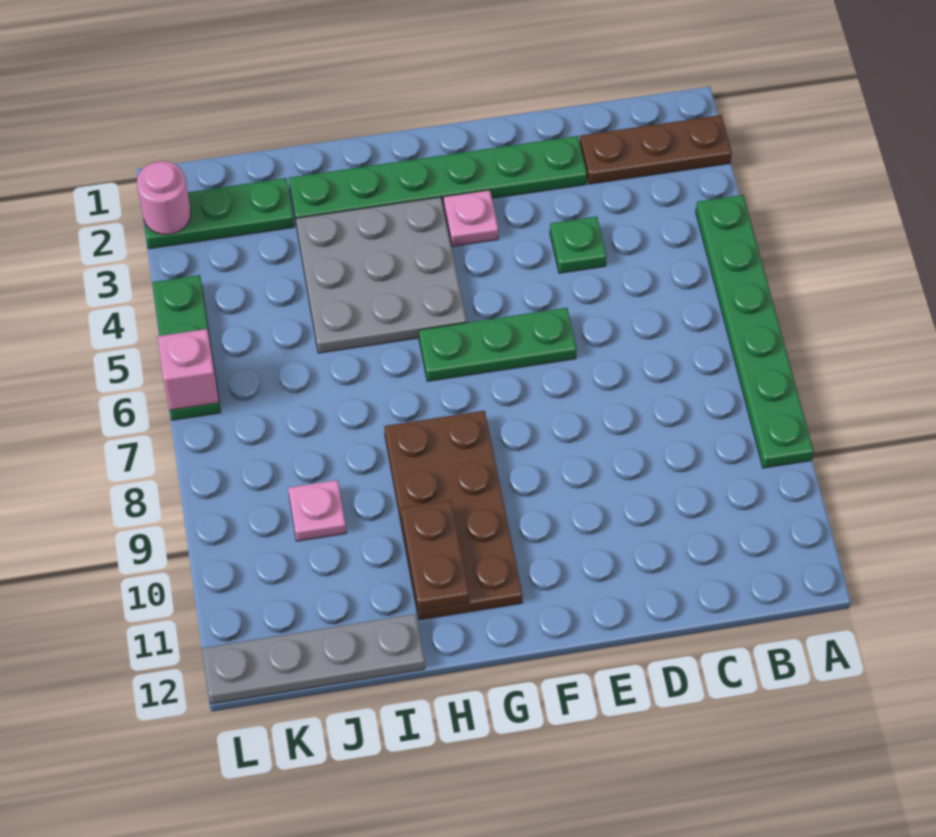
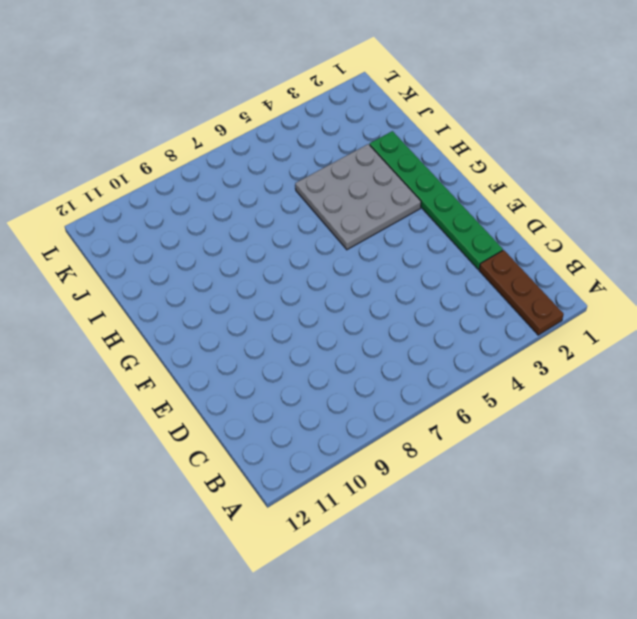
none -> green plate A4:A9 level 1
none -> green plate D4 level 1
none -> green plate E6:G6 level 1

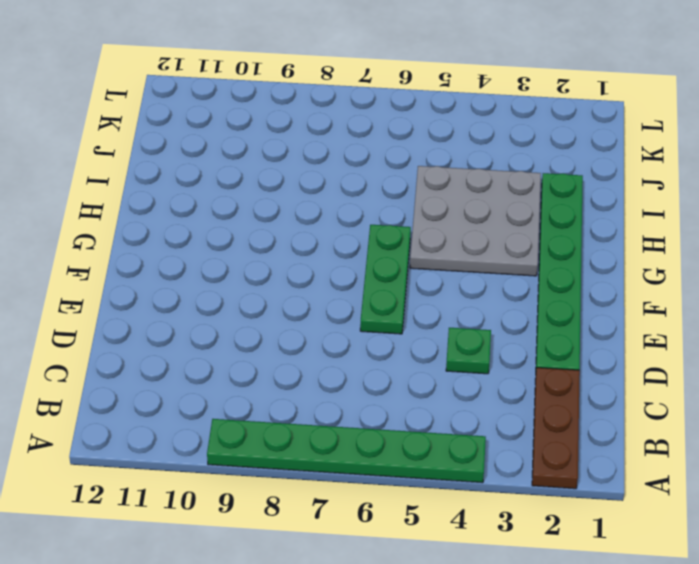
none -> pink plate F3 level 1
none -> brown plate G8:H11 level 1
none -> grey plate I12:L12 level 1

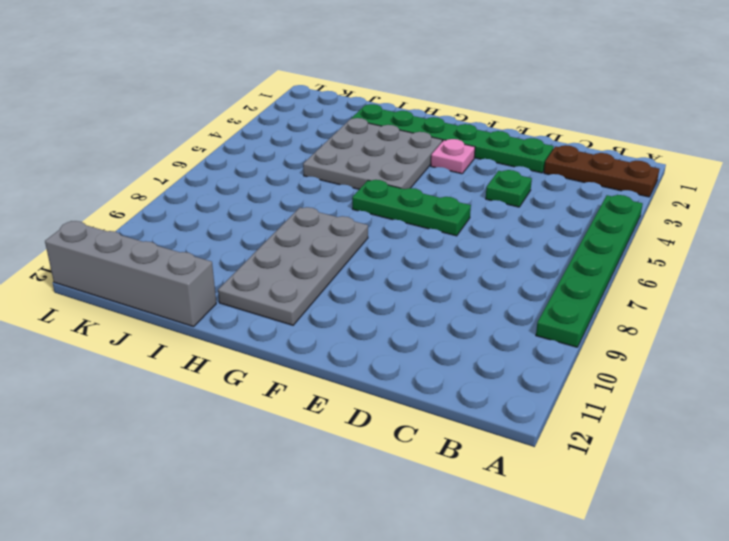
grey plate G8:H11 level 1 -> brown plate G8:H11 level 1
grey brick I12:L12 level 1 -> grey plate I12:L12 level 1
none -> green plate J2:L2 level 1
none -> pink plate J9 level 1
none -> green plate L4:L6 level 1

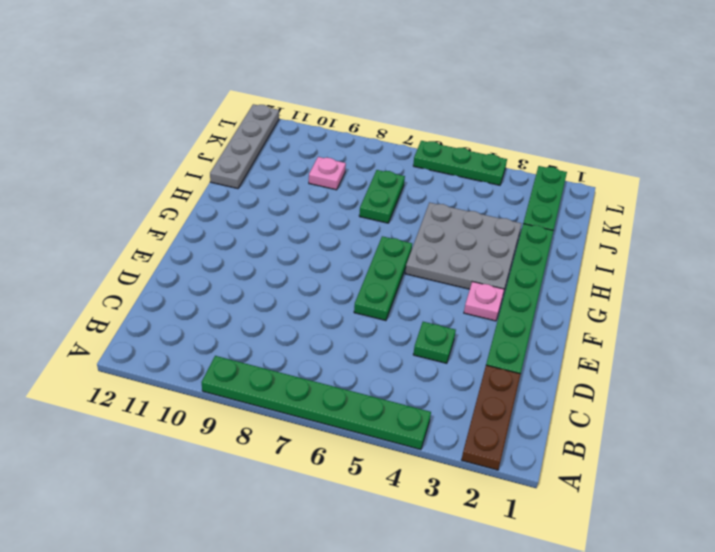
green plate I7:J7 level 1 -> none
none -> brown plate G8:H11 level 1
none -> brown plate H10:H11 level 2
none -> pink round brick L2 level 2

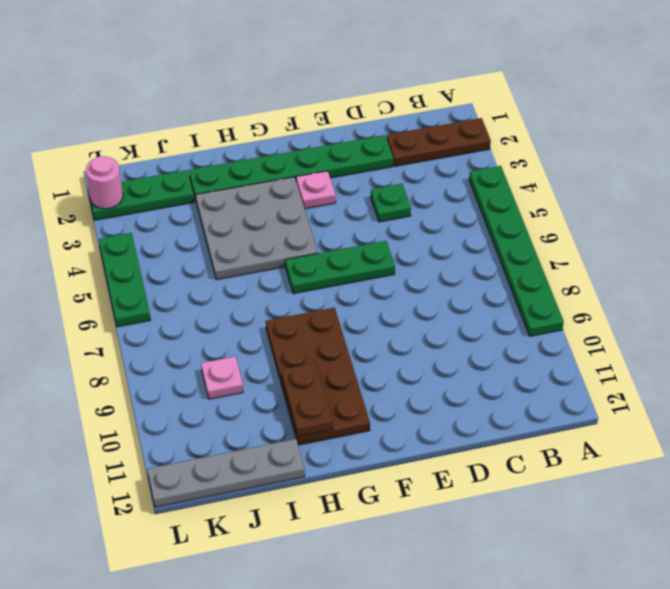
none -> pink brick L6 level 2

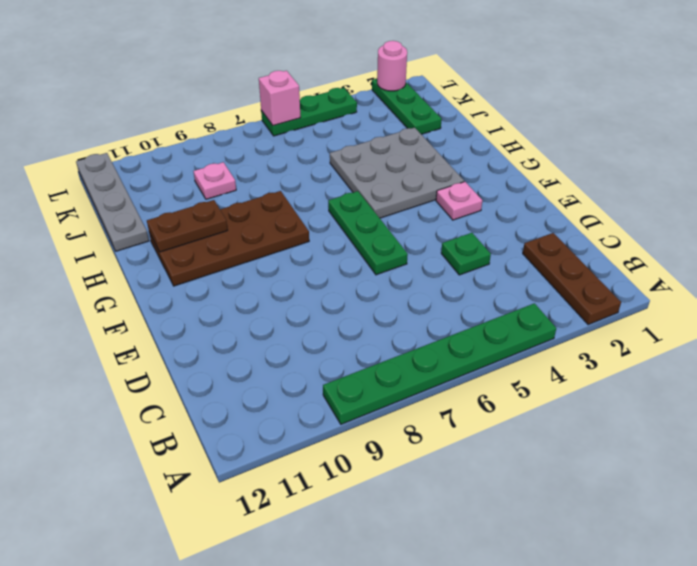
none -> green plate D2:I2 level 1

